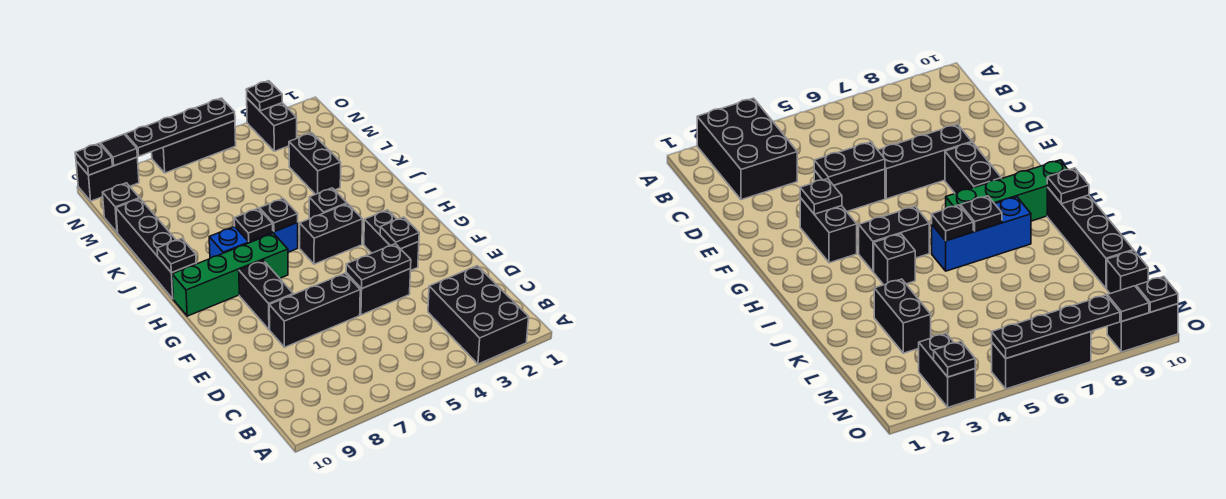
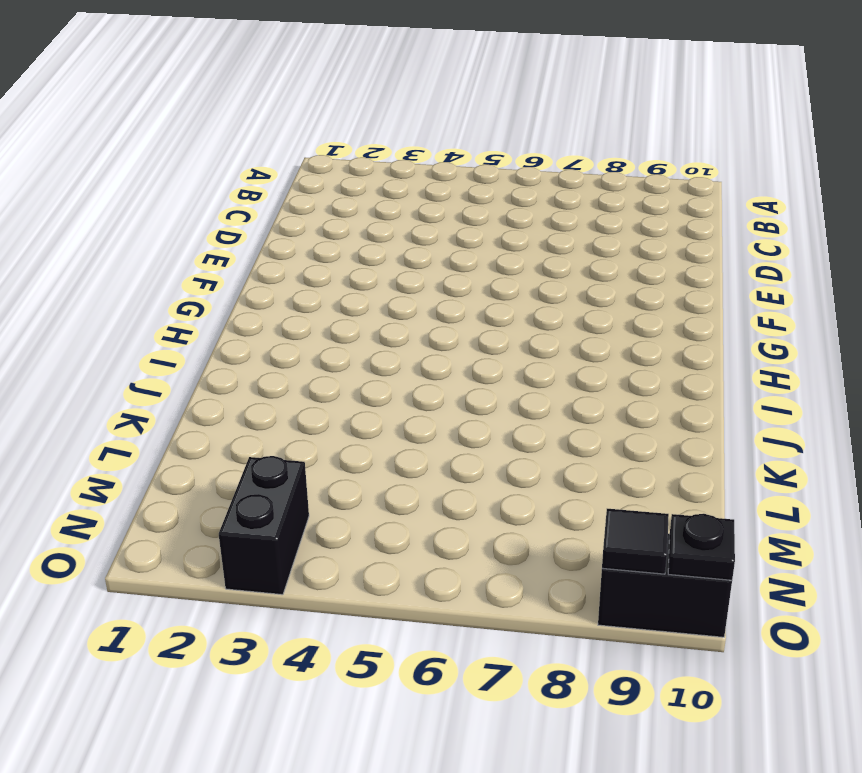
none -> black brick A2:C3 level 1
none -> black brick E4:E5 level 1
none -> black brick E6:E8 level 1

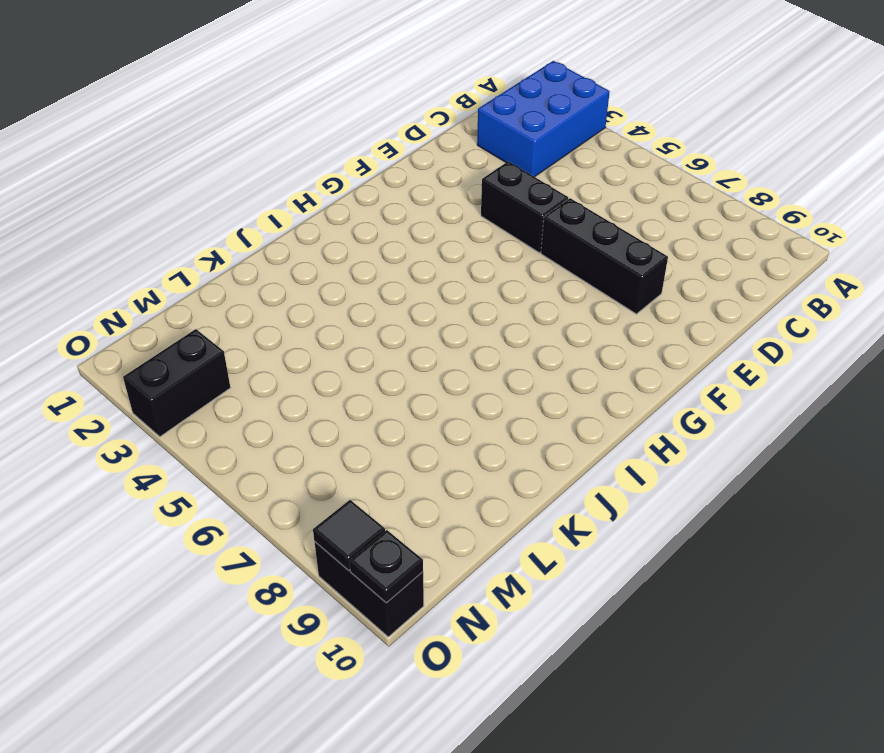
blue brick A2:C3 level 1 -> black brick A2:C3 level 1
none -> black brick F3:G3 level 1
none -> black brick F8:G8 level 1
none -> black brick H4:H5 level 1

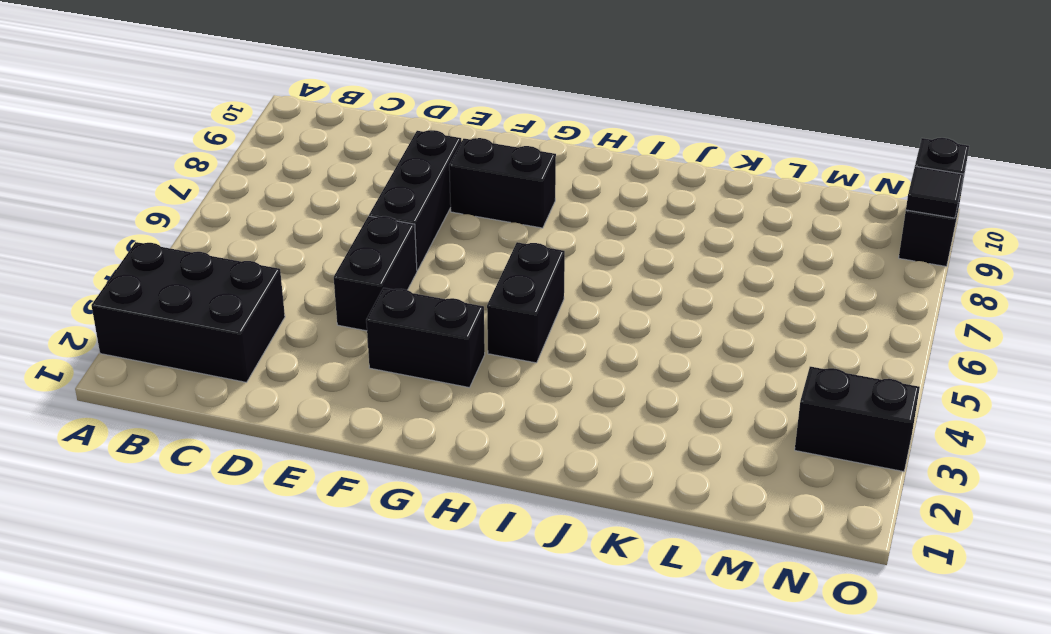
none -> green brick H7:H10 level 1
none -> black brick I4 level 1
none -> blue brick I6:I8 level 1

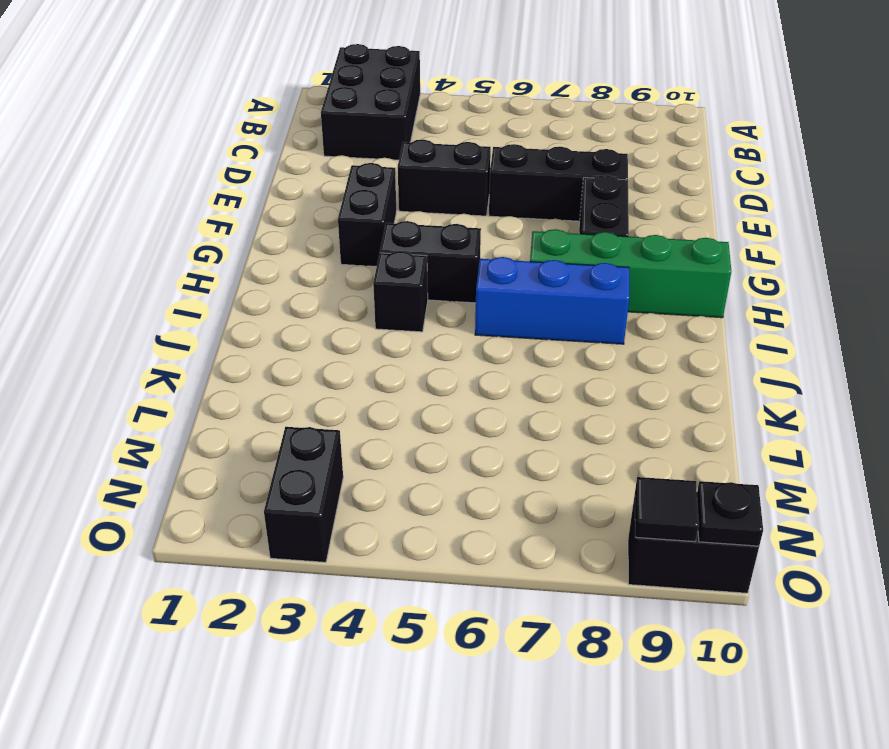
none -> black brick I10:L10 level 1
none -> black brick K3:L3 level 1
none -> black brick M10 level 1

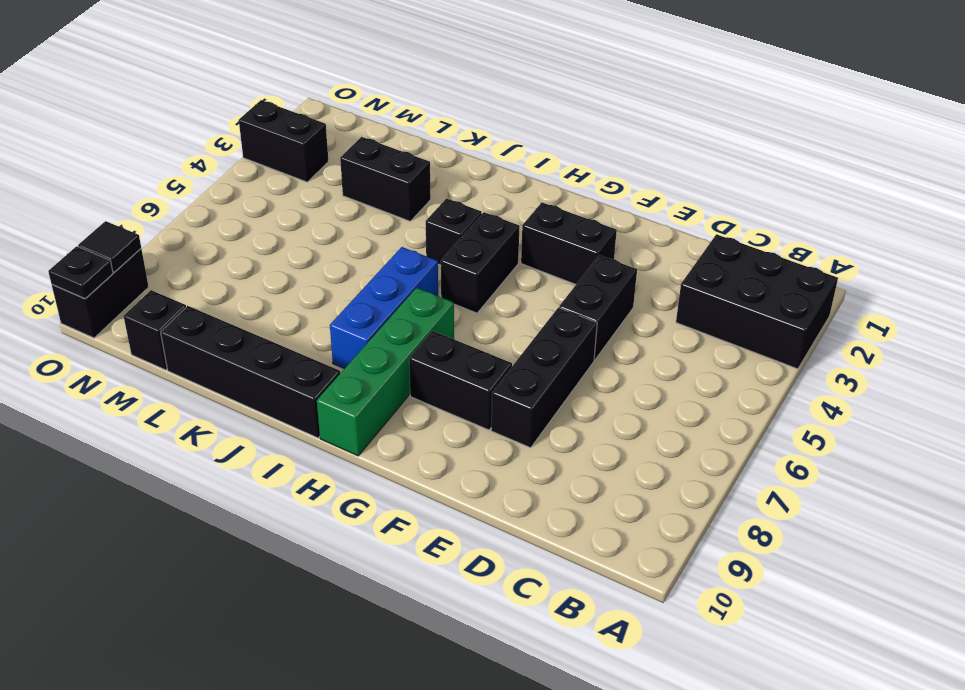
none -> black brick O5:O7 level 1
none -> black plate E4:E5 level 2
none -> black plate F3 level 2

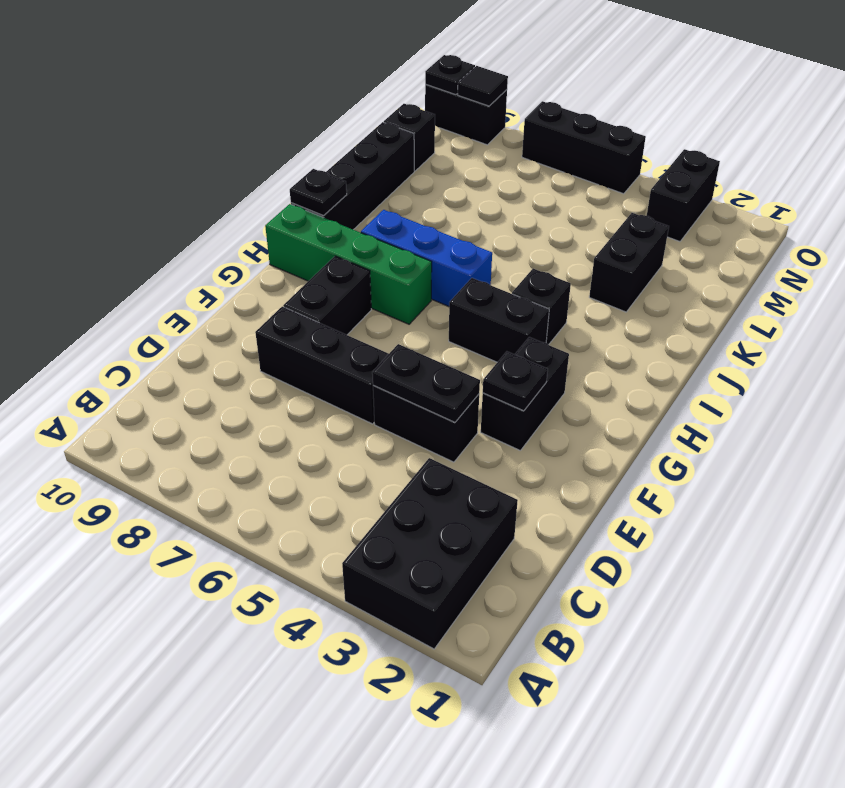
none -> black plate I6 level 2
none -> black plate I7 level 2
none -> black plate O3 level 2

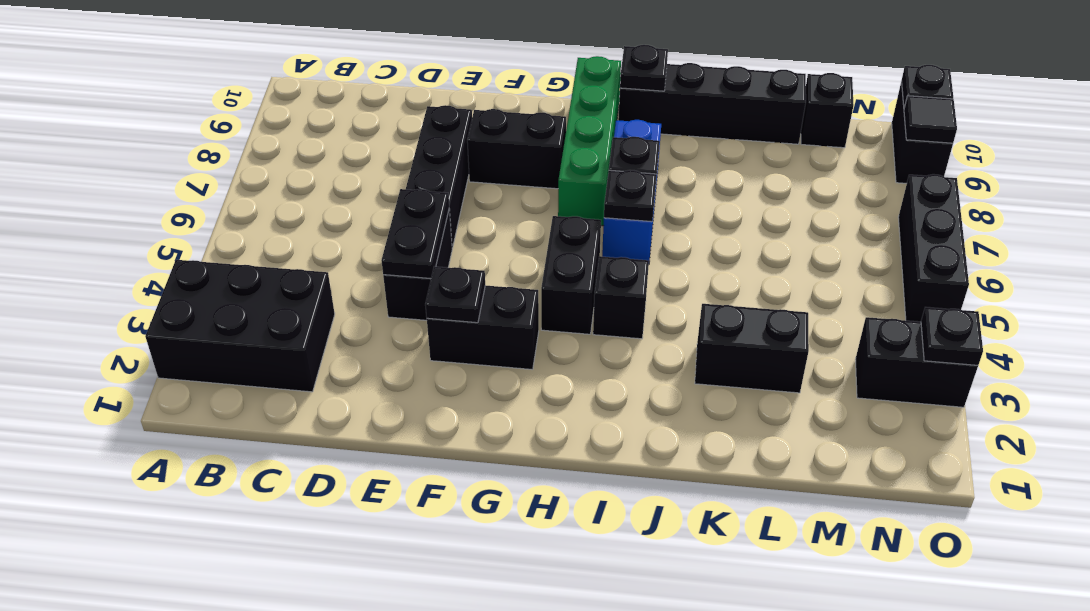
none -> black plate O5:O8 level 2

